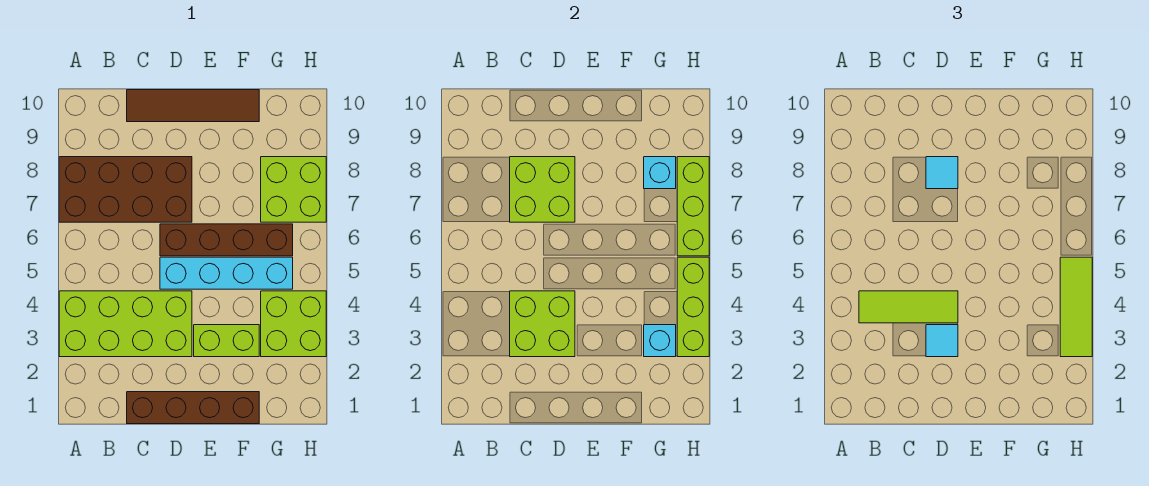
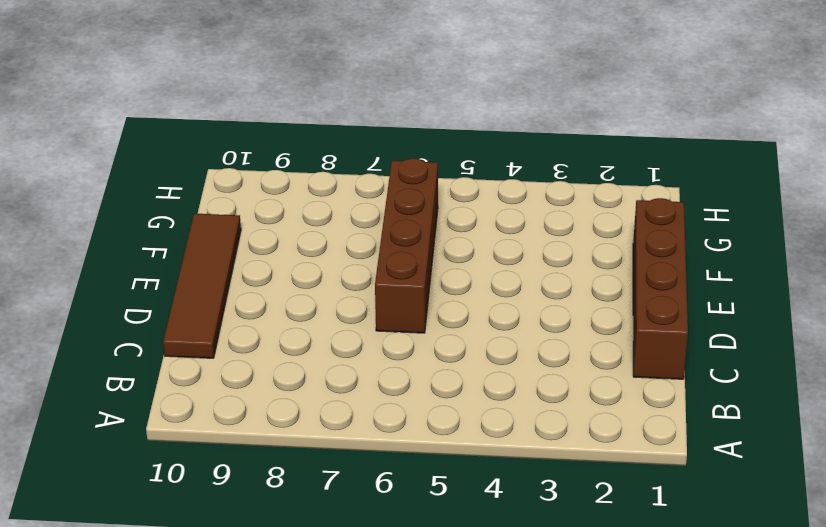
none -> lime brick A3:D4 level 1
none -> brown brick A7:D8 level 1
none -> cyan brick D5:G5 level 1

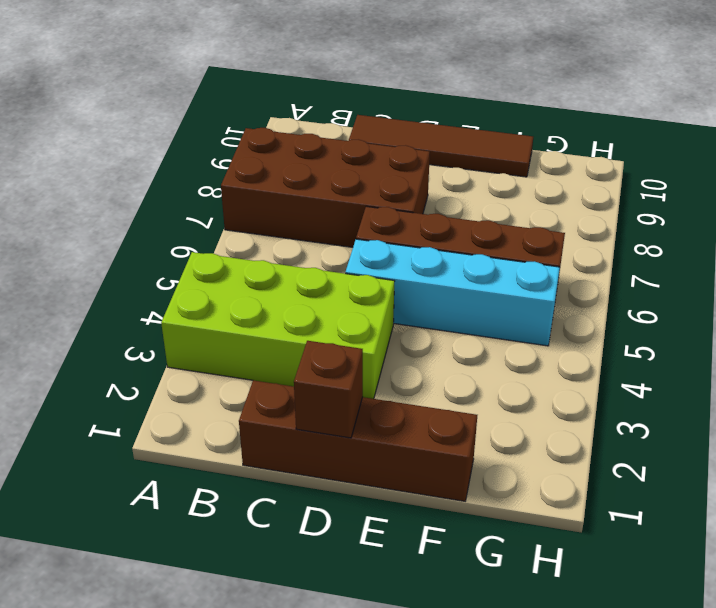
brown brick D1 level 2 -> none
none -> lime brick E3:F3 level 1
none -> lime brick G3:H4 level 1
none -> lime brick G7:H8 level 1

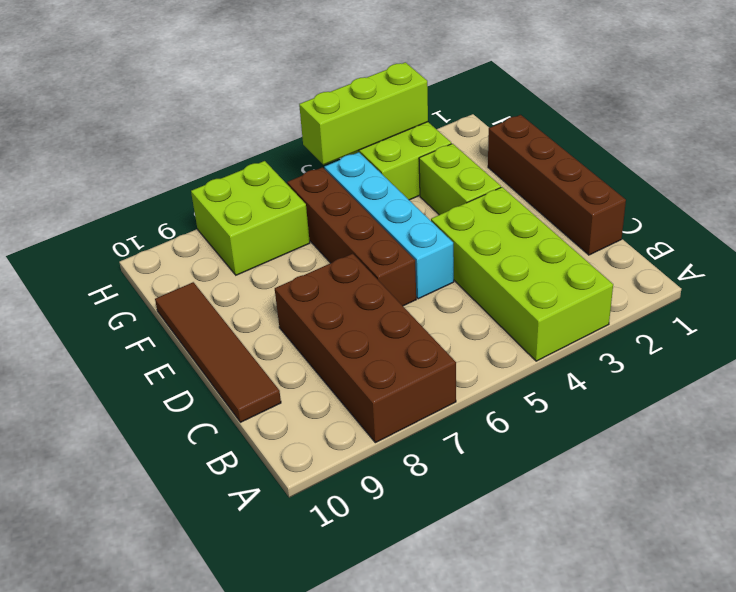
none -> lime brick C3:D4 level 2
none -> lime brick C7:D8 level 2
none -> cyan brick G3 level 2

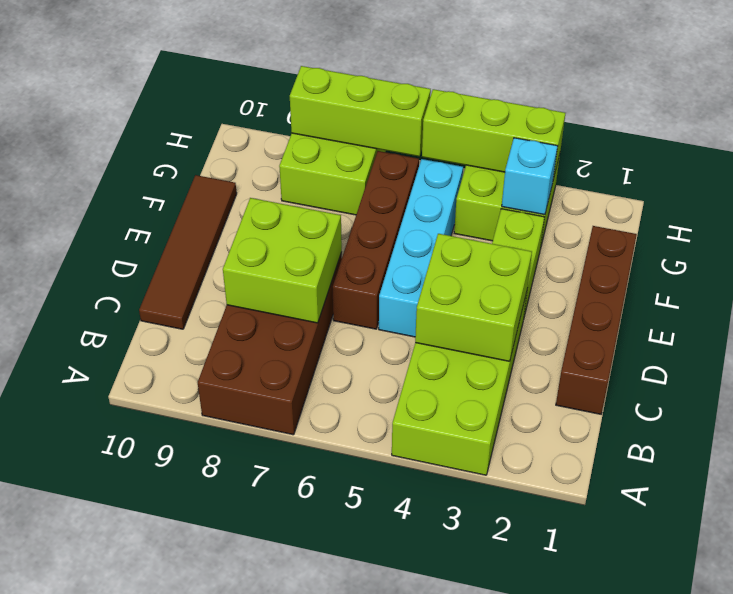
none -> cyan brick G8 level 2
none -> lime tile B4:D4 level 3
none -> cyan tile D3 level 3

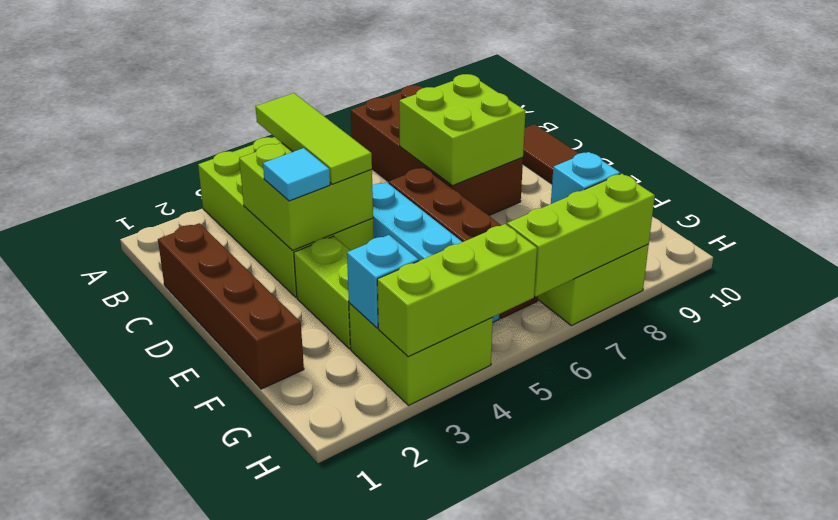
none -> cyan tile D8 level 3
none -> lime tile H3:H5 level 3

